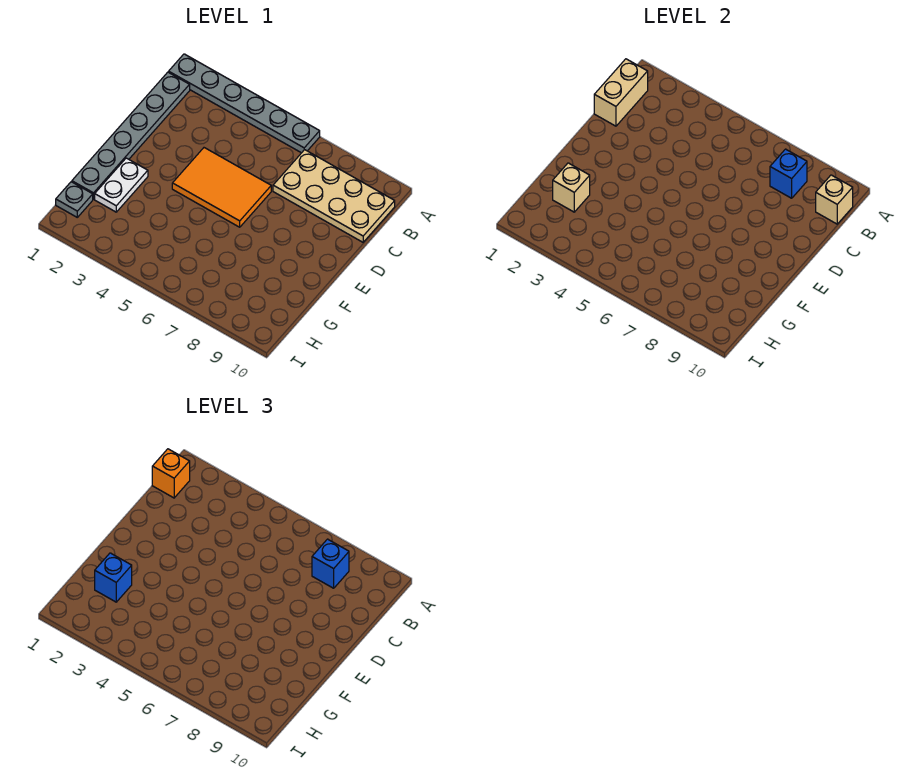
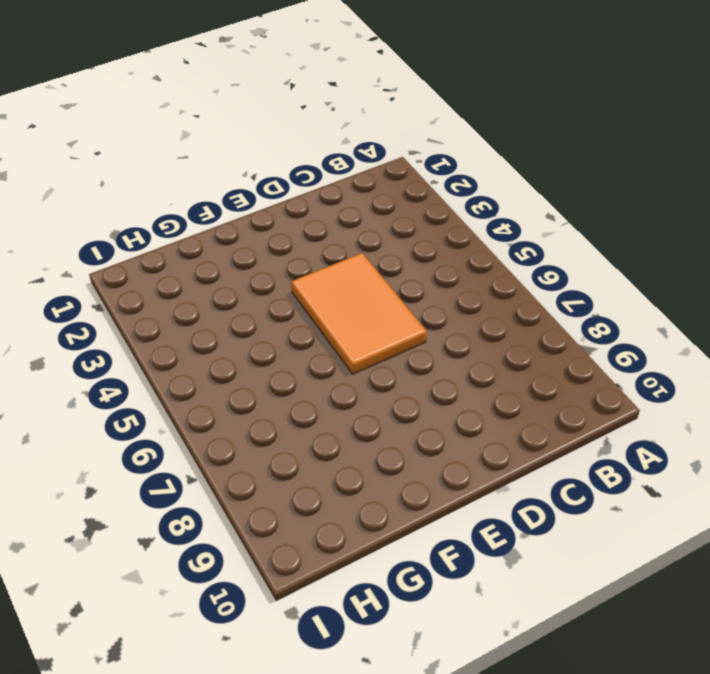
none -> grey plate A1:A6 level 1
none -> grey plate B1:G1 level 1
none -> tan plate B7:C10 level 1

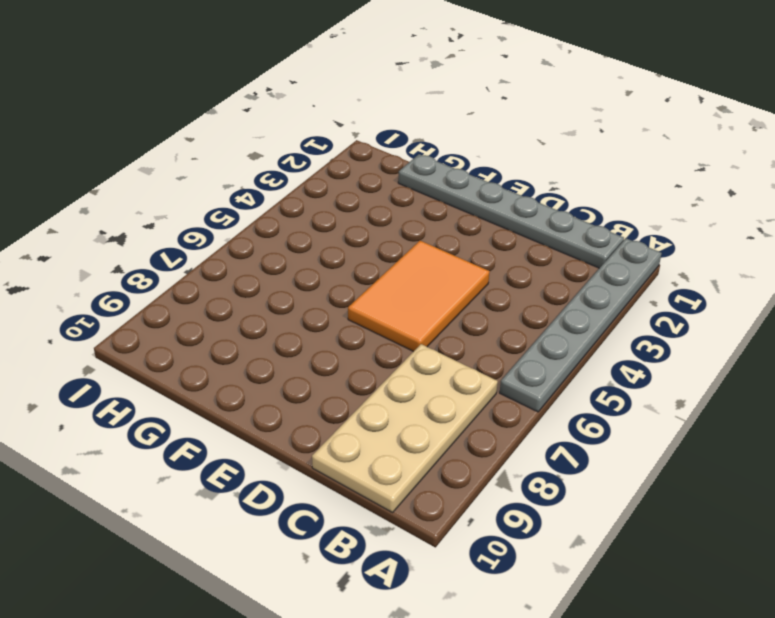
none -> white plate F2:G2 level 1
none -> grey plate H1 level 1
none -> tan brick B1:C1 level 2

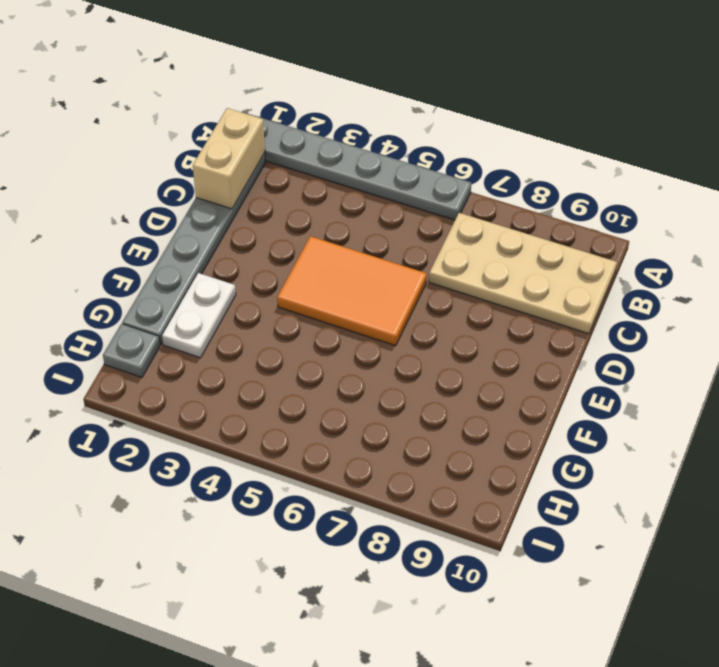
none -> blue brick B8 level 2
none -> tan brick B10 level 2
none -> tan brick G2 level 2

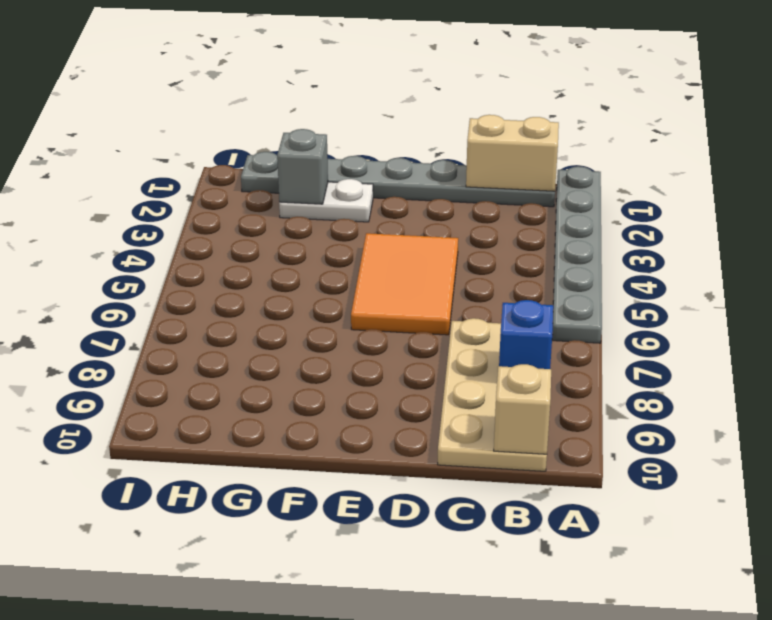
grey brick G2 level 2 -> tan brick G2 level 2
none -> orange brick B1 level 3
none -> blue brick B8 level 3
none -> blue brick G2 level 3

